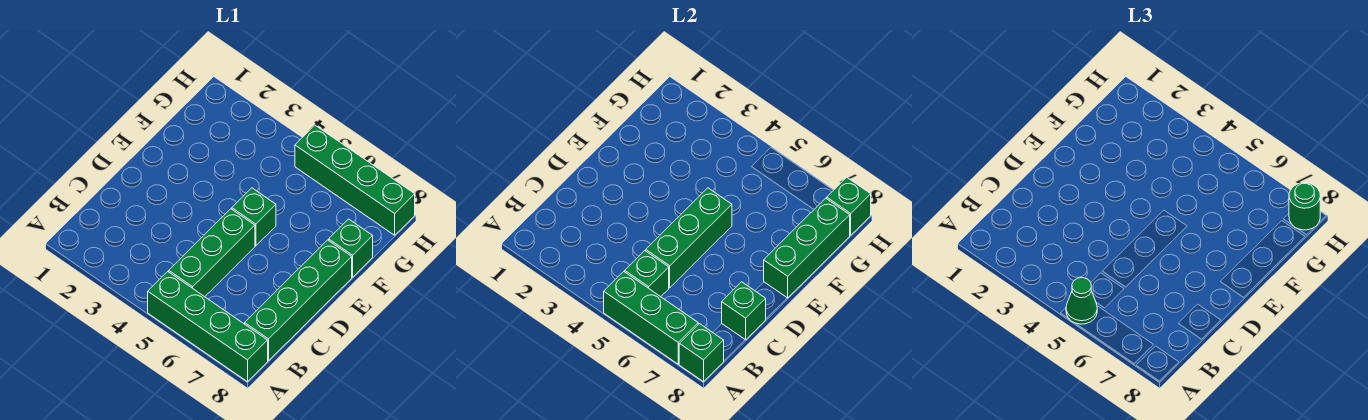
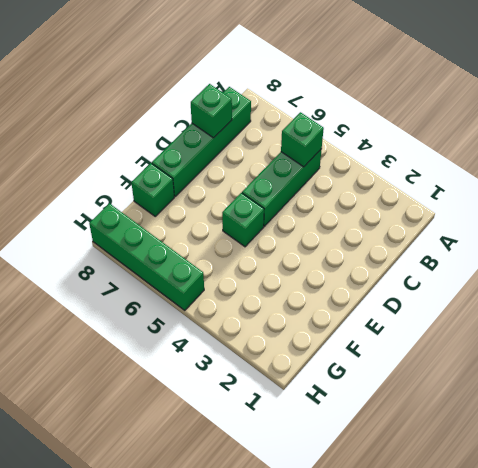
none -> green brick A5:A8 level 1
none -> green brick A5:A7 level 2
none -> green brick A8 level 2

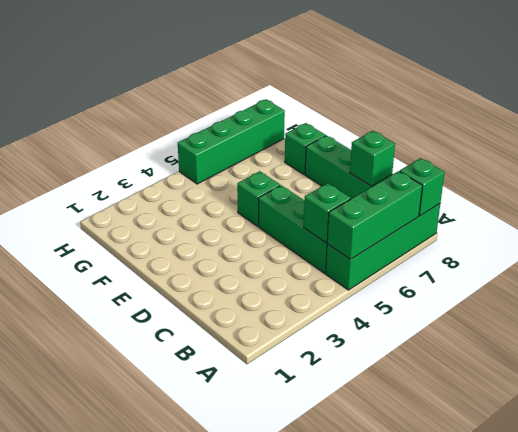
none -> green brick C5:E5 level 2
none -> green brick E8:G8 level 2
none -> green brick H8 level 2

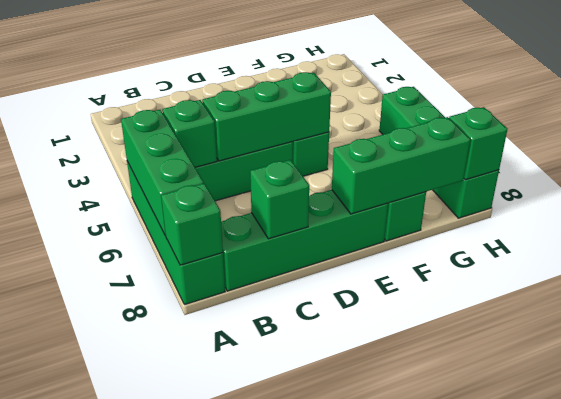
none -> green cone A5 level 3
none -> green round brick H8 level 3

